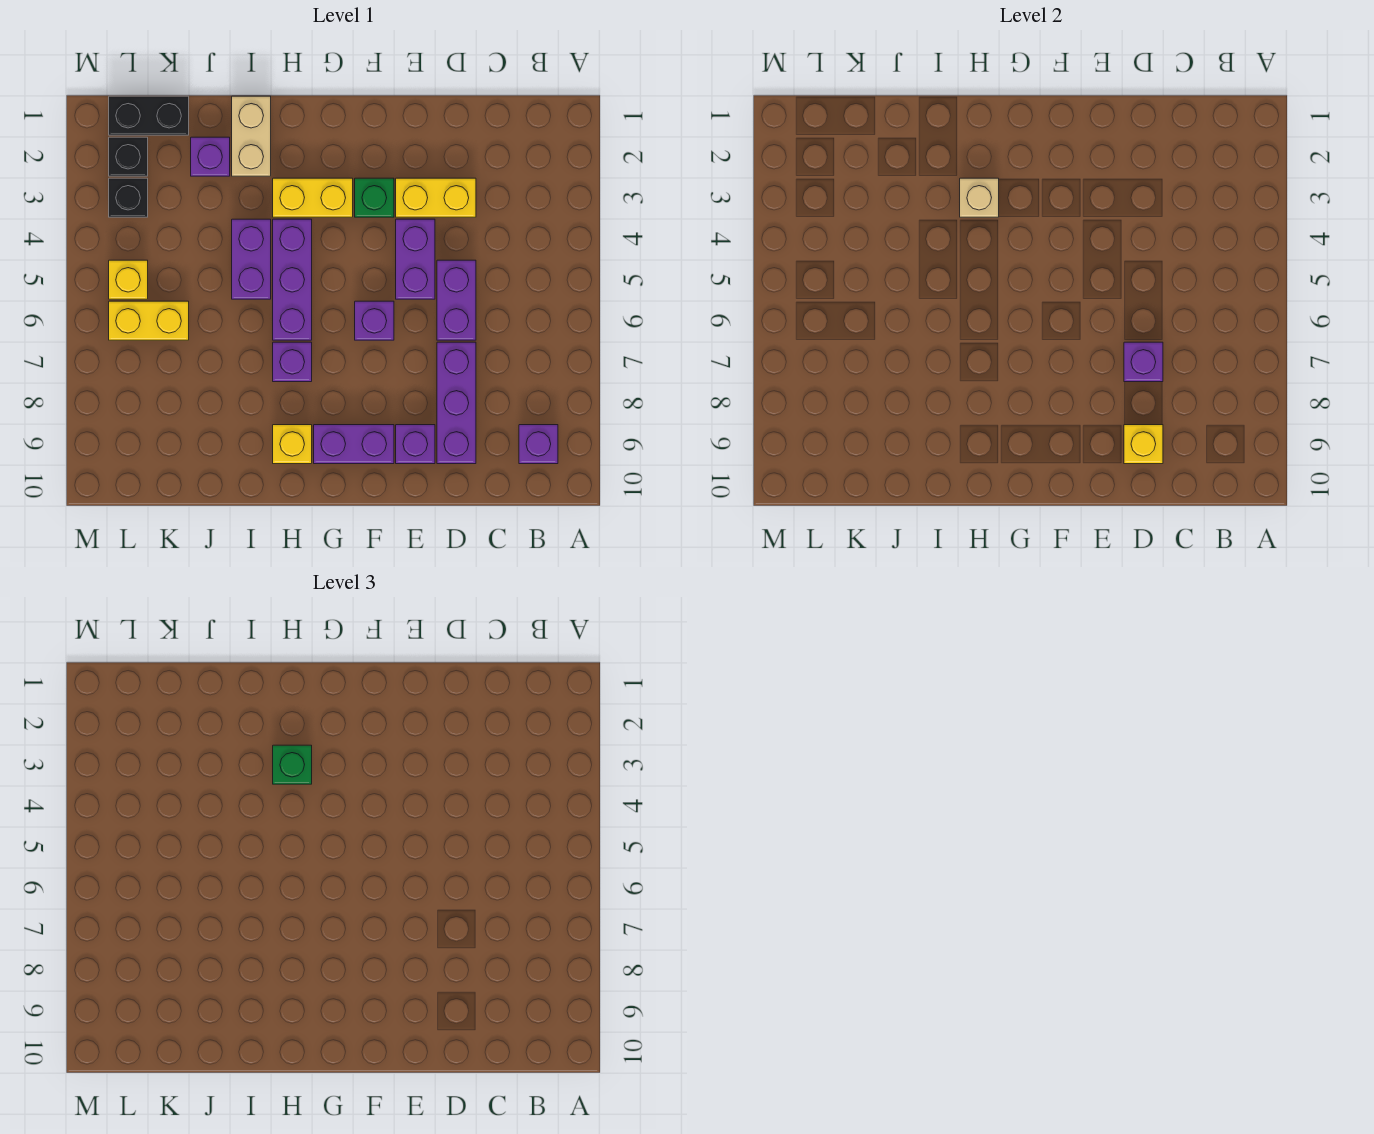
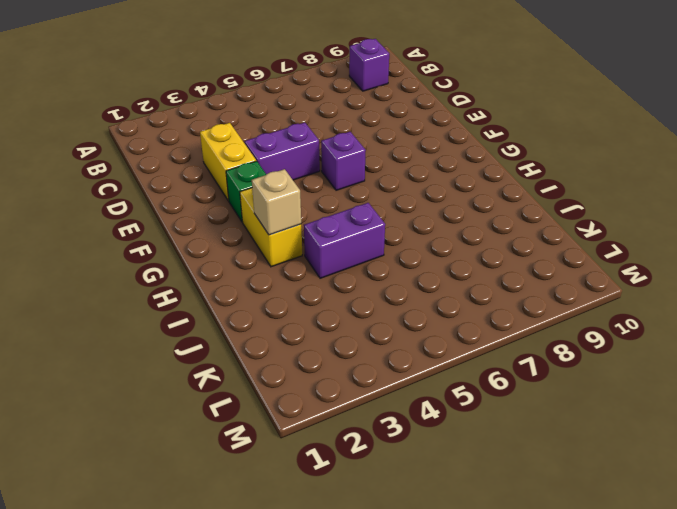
none -> purple brick D5:D6 level 1
none -> purple brick D7:D9 level 1
none -> purple brick E9 level 1

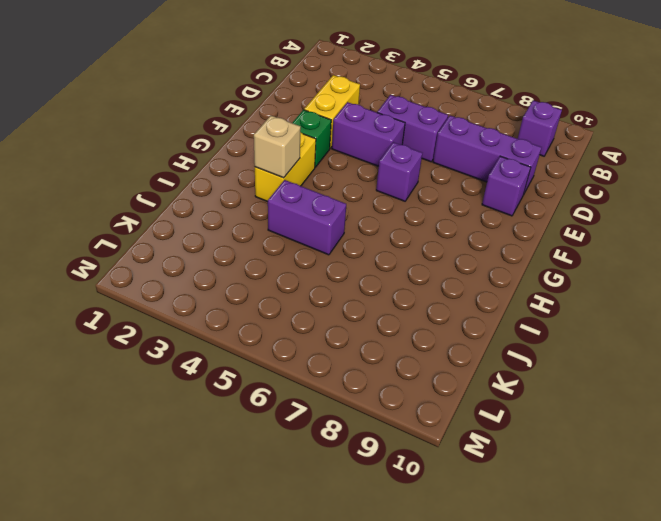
none -> purple brick F9:G9 level 1
none -> purple brick H4:H6 level 1
none -> purple brick H7 level 1

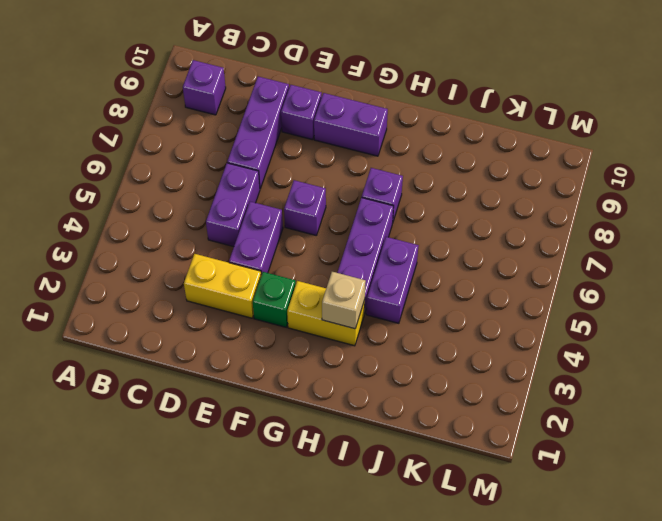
none -> yellow brick H9 level 1
none -> tan brick I1:I2 level 1
none -> purple brick J2 level 1

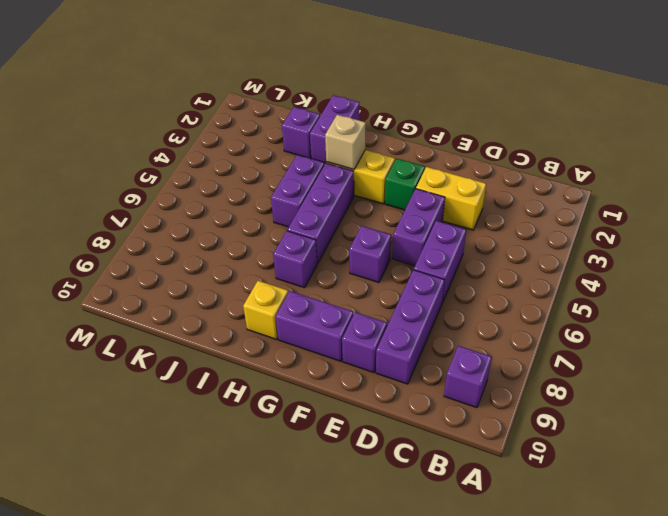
purple brick I1:I2 level 1 -> tan brick I1:I2 level 1
none -> black brick K1:L1 level 1
none -> yellow brick K6:L6 level 1
none -> black brick L2 level 1

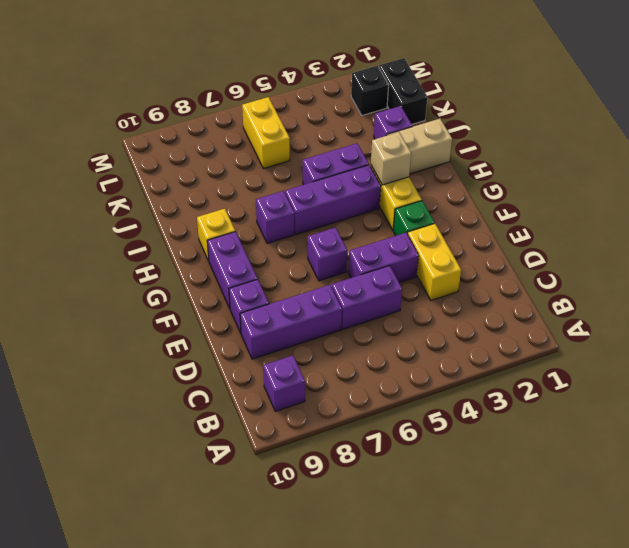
none -> black brick L3 level 1
none -> yellow brick L5 level 1
none -> purple brick D7 level 2

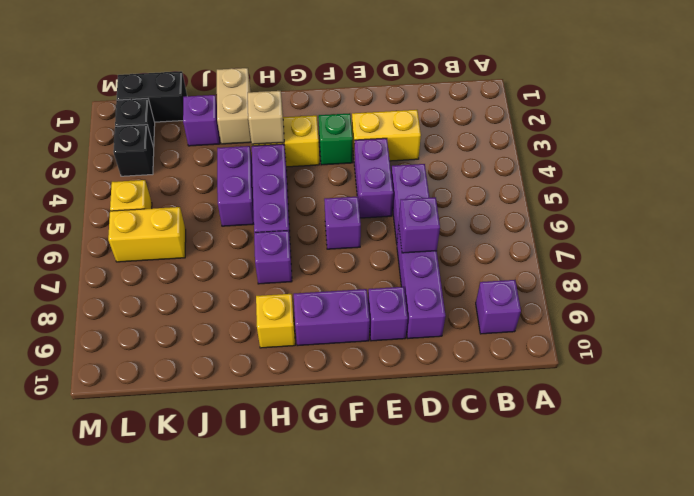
none -> yellow brick D9 level 2
none -> green brick H3 level 3

